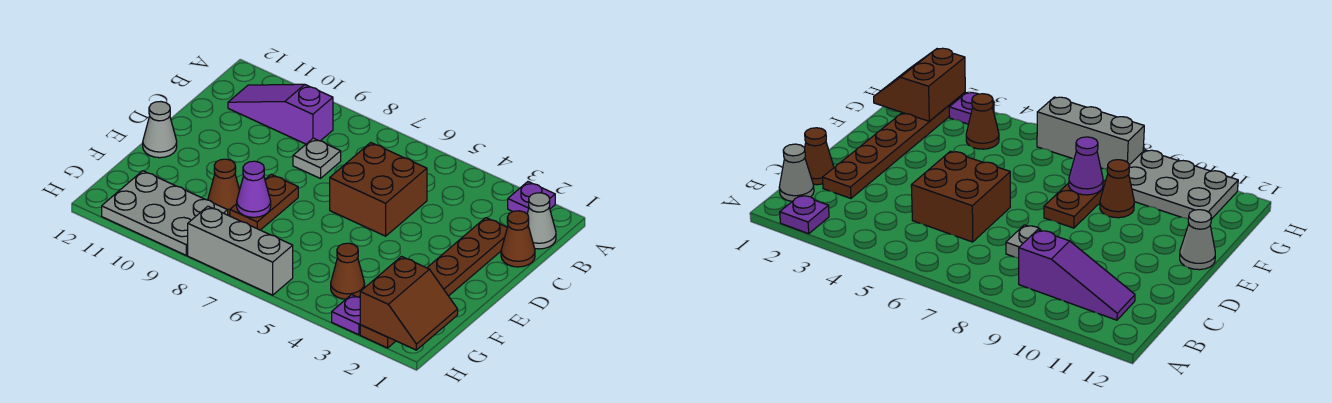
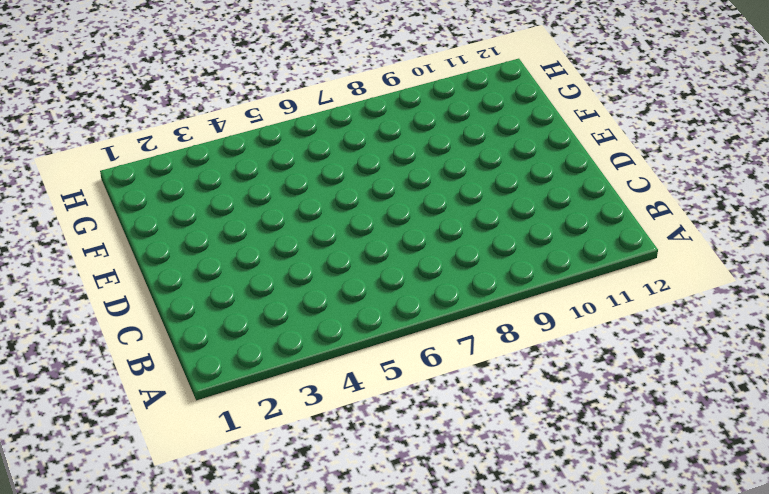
none -> purple plate A2 level 1
none -> grey cone B1 level 1
none -> purple slope B9:B11 level 1 top 9

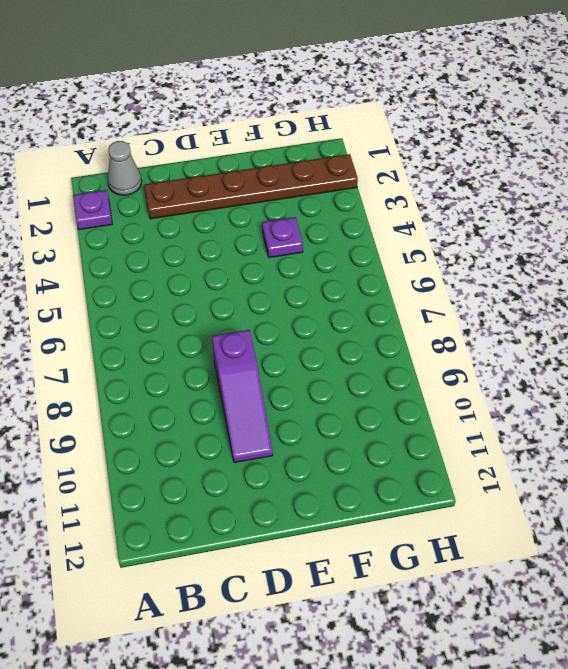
purple slope D8:D10 level 1 top 8 -> purple slope B9:B11 level 1 top 9
purple plate F4 level 1 -> purple plate H3 level 1
none -> brown cone C1 level 1
none -> brown brick C5:D6 level 1
none -> grey plate C8 level 1

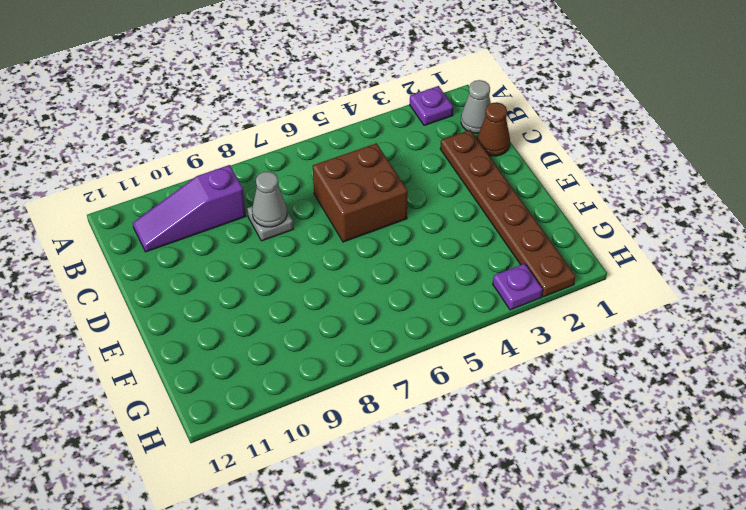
grey cone C8 level 2 -> grey cone E12 level 1
none -> brown plate E8:F8 level 1
none -> brown cone F9 level 1
none -> brown cone G4 level 1

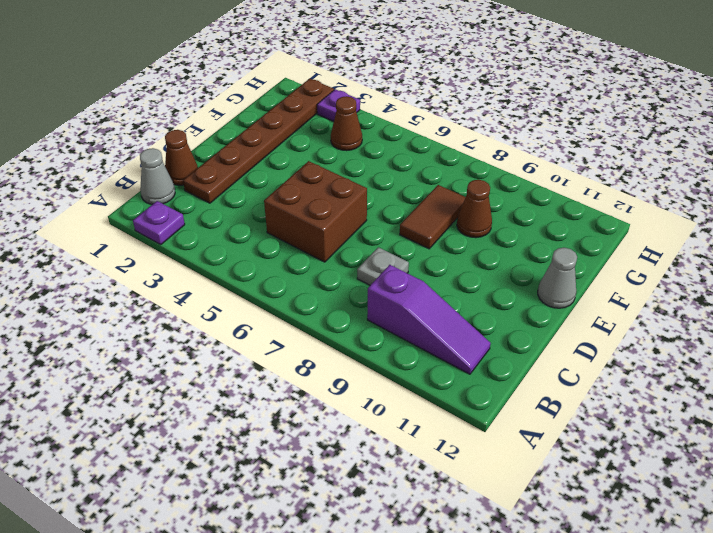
brown tile E8:F8 level 1 -> brown plate E8:F8 level 1
none -> grey plate G9:H11 level 1
none -> grey brick H6:H8 level 1
none -> purple cone F8 level 2

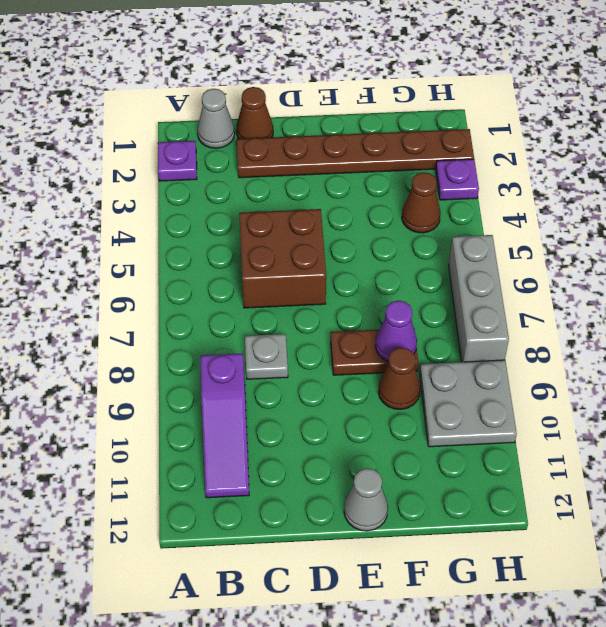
grey plate G9:H10 level 1 -> grey plate G9:H11 level 1
none -> brown slope G1:H2 level 2 top 2

